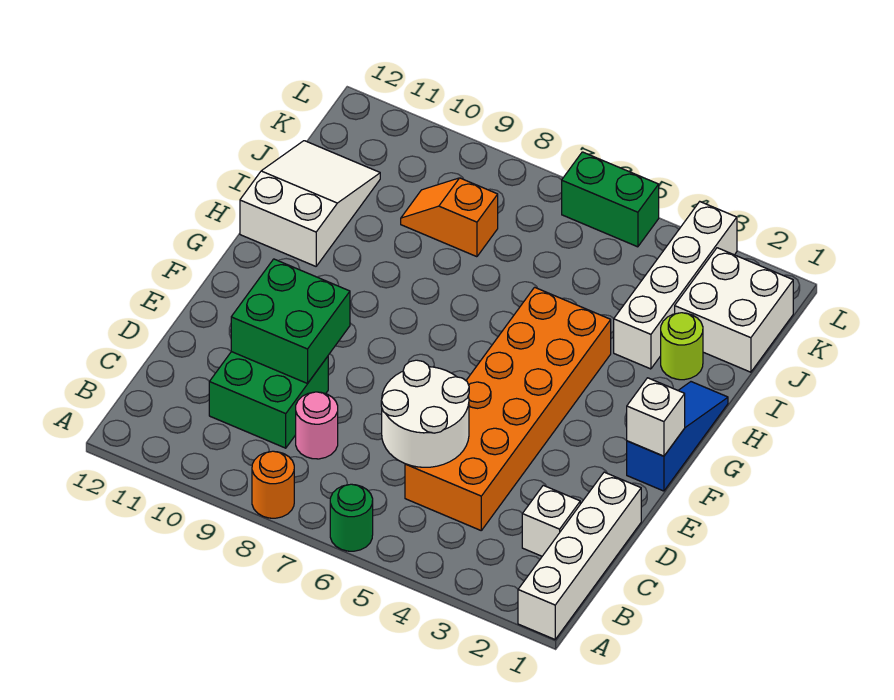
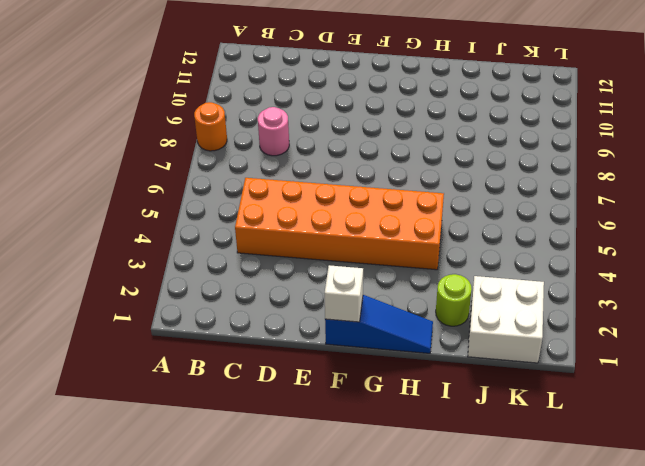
none -> white brick A1:D1 level 1
none -> green round brick A6 level 1
none -> white brick C2 level 1

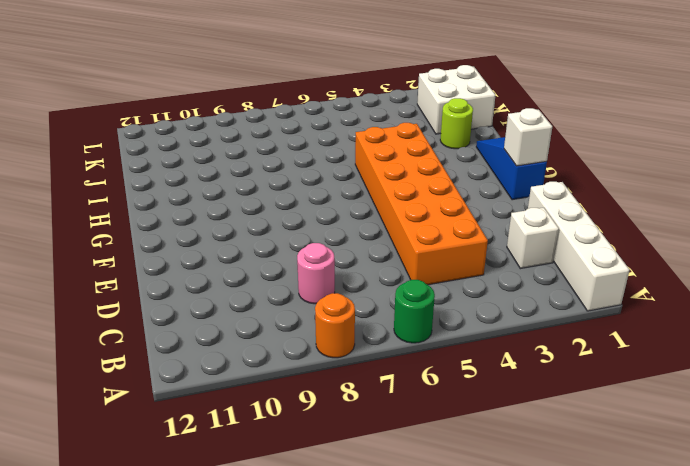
none -> green brick C9:D10 level 1
none -> white slope H11:J12 level 1 top H
none -> white brick I3:L3 level 1

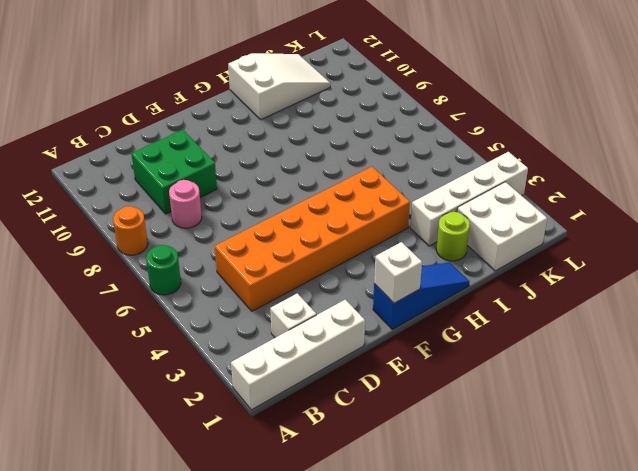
none -> orange slope J8:J9 level 1 top 8
none -> green brick L5:L6 level 1
none -> white round brick C5:D6 level 2

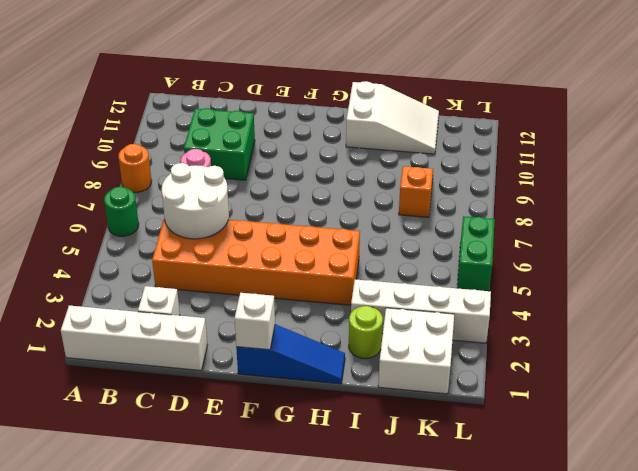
none -> green brick D9:E10 level 2

